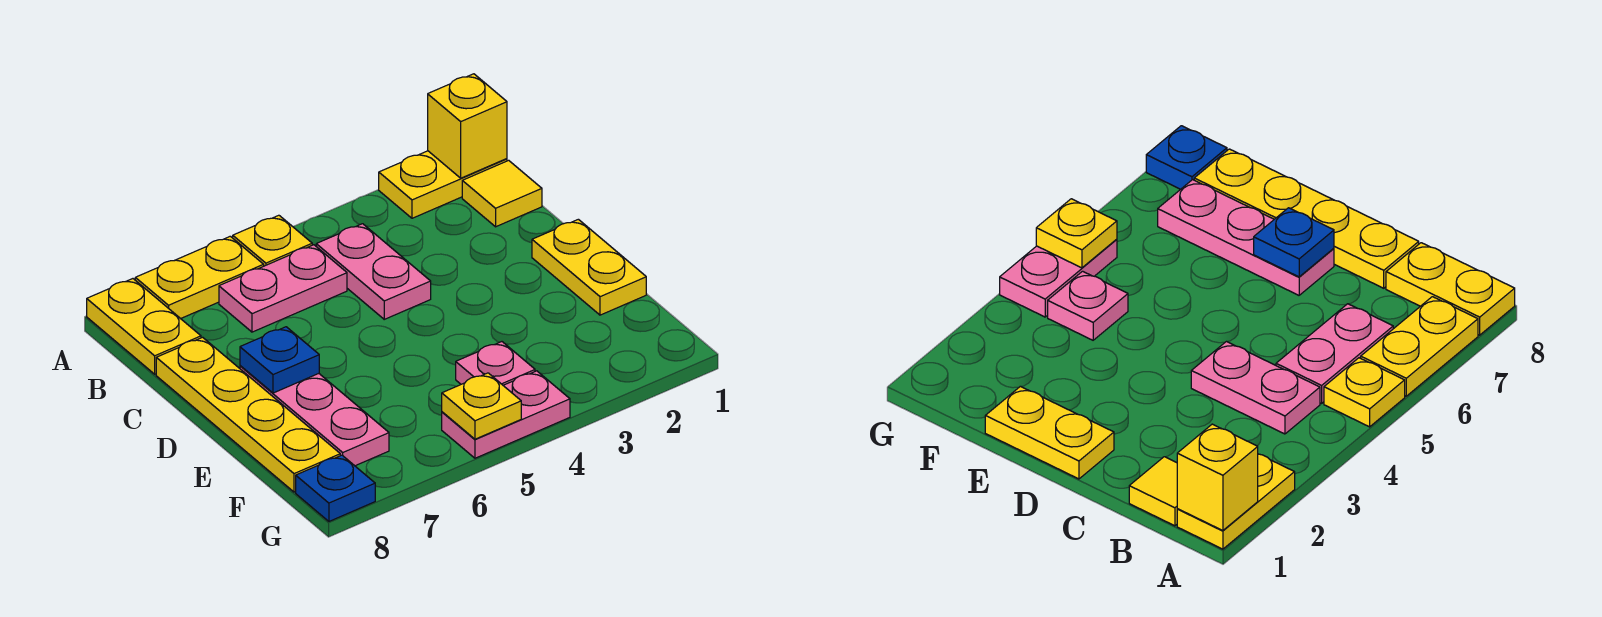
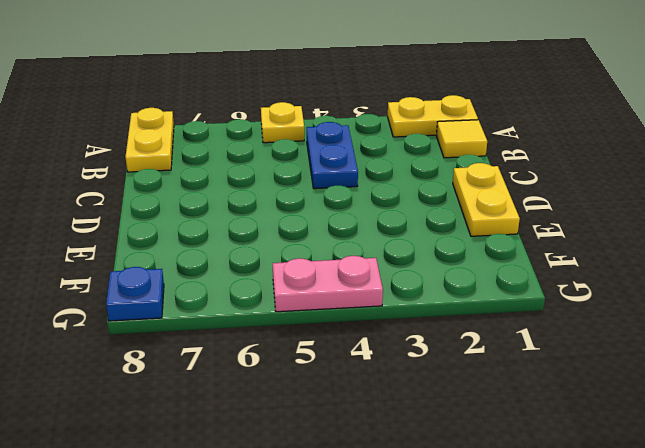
blue plate B4:C4 level 1 -> pink plate B4:C4 level 1
none -> yellow plate A6:A7 level 1
none -> pink plate B5:B6 level 1
none -> yellow plate C8:F8 level 1

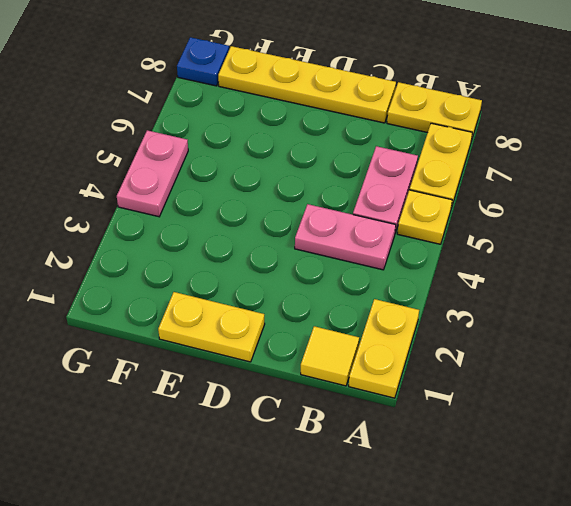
none -> pink plate D7:F7 level 1
none -> pink plate F4 level 1
none -> yellow brick A1 level 2

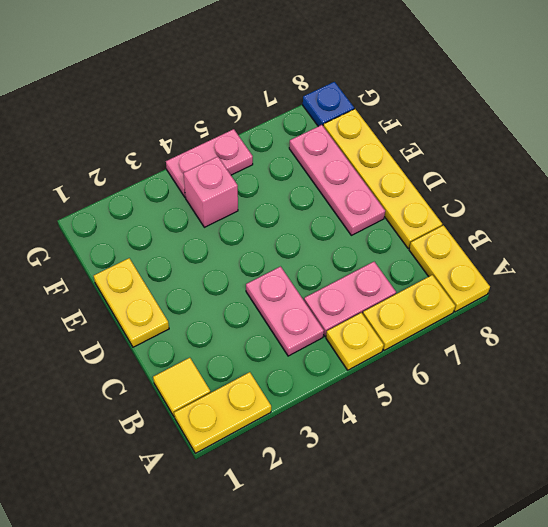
pink brick F4 level 1 -> pink plate F4 level 1
none -> yellow brick A1 level 2
none -> blue plate D7 level 2
none -> yellow plate G5 level 2

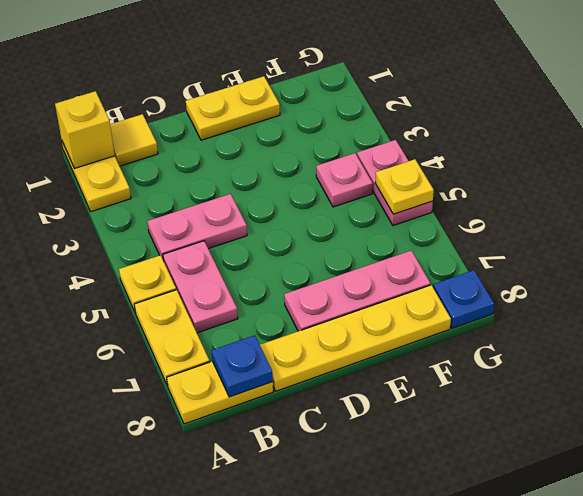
blue plate B8 level 2 -> blue plate D7 level 2

